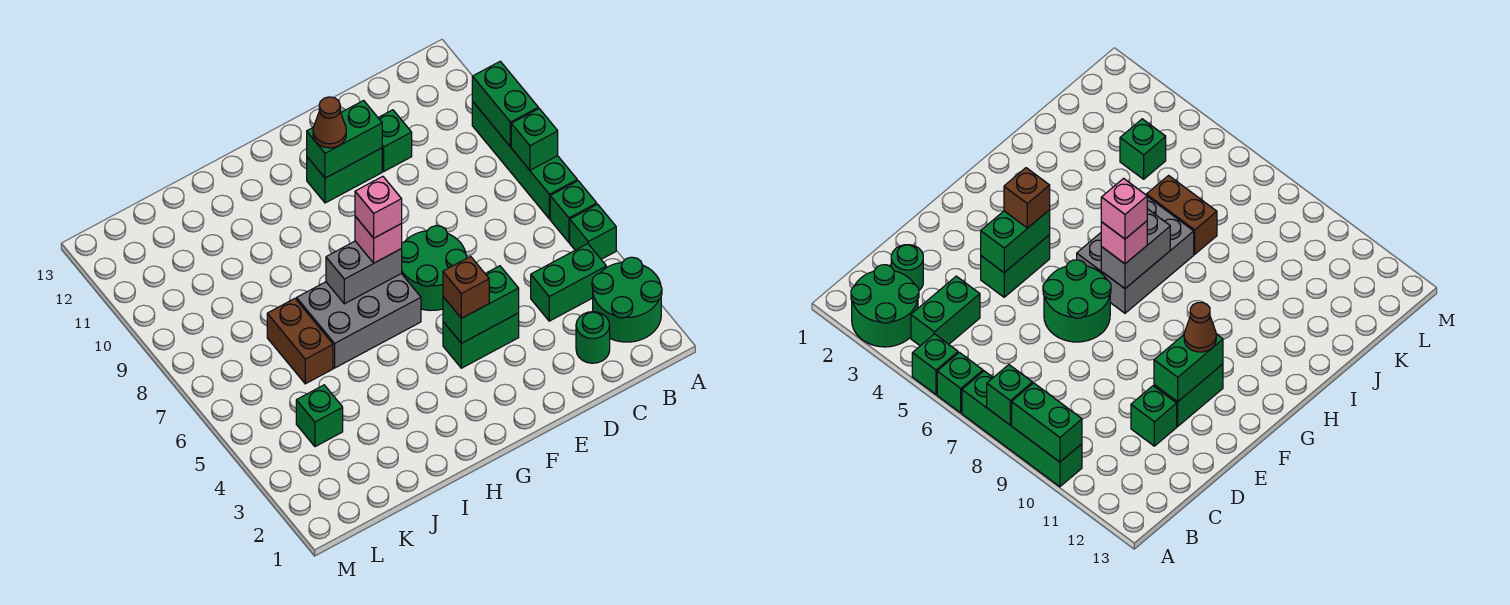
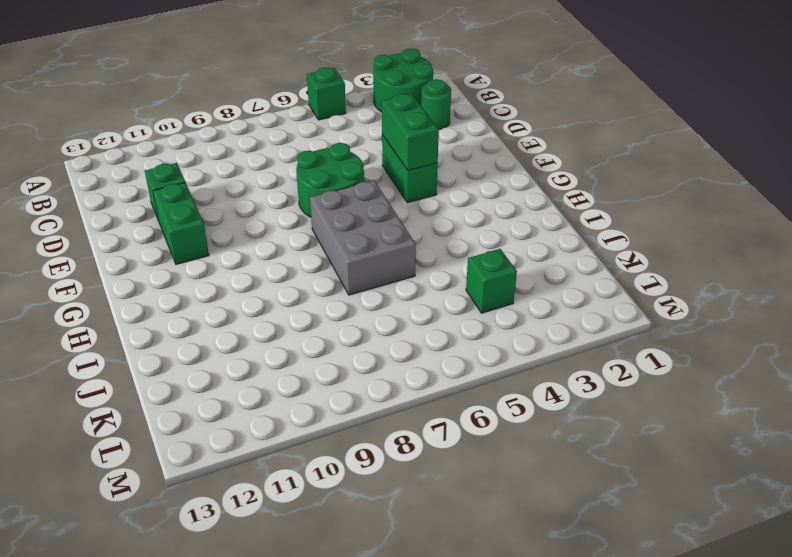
none -> green brick A6 level 1
none -> green brick A7:A10 level 1
none -> green brick B4:C4 level 1

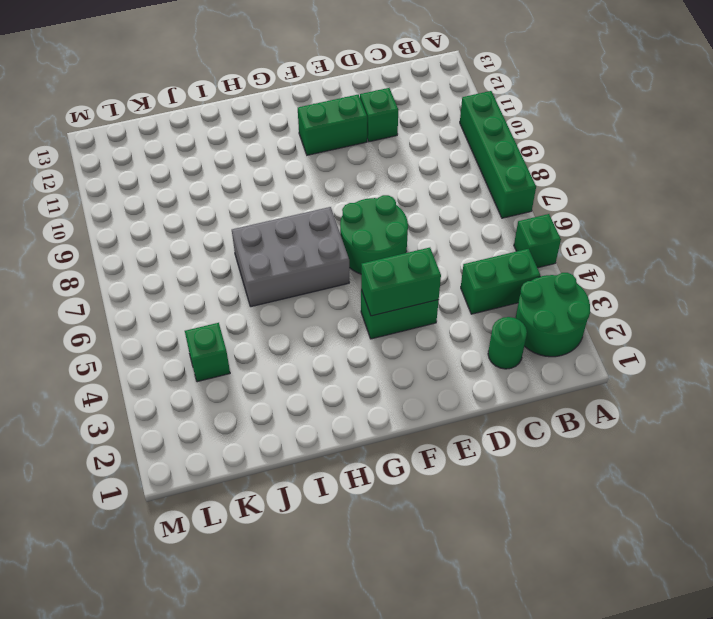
none -> green brick A6 level 1
none -> brown brick J6:J7 level 1
none -> green brick A8 level 2

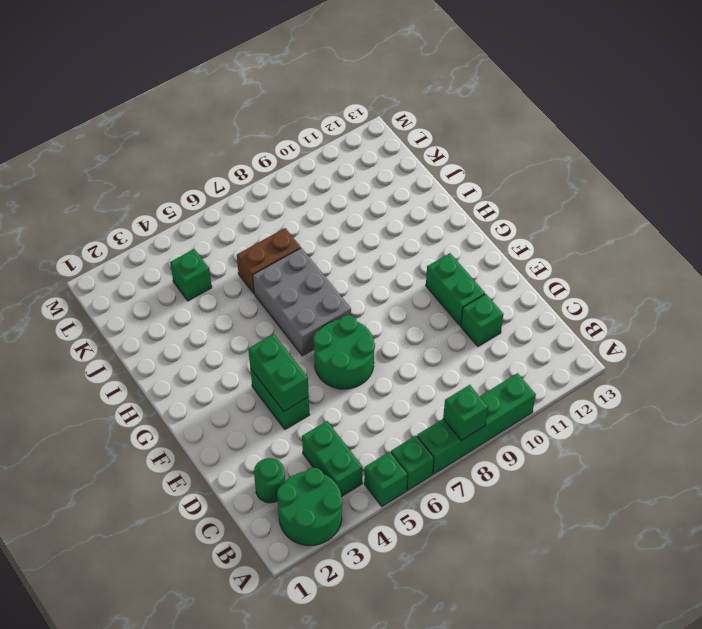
none -> green brick A9:A10 level 2
none -> green brick E11:F11 level 2
none -> grey brick G7:H7 level 2

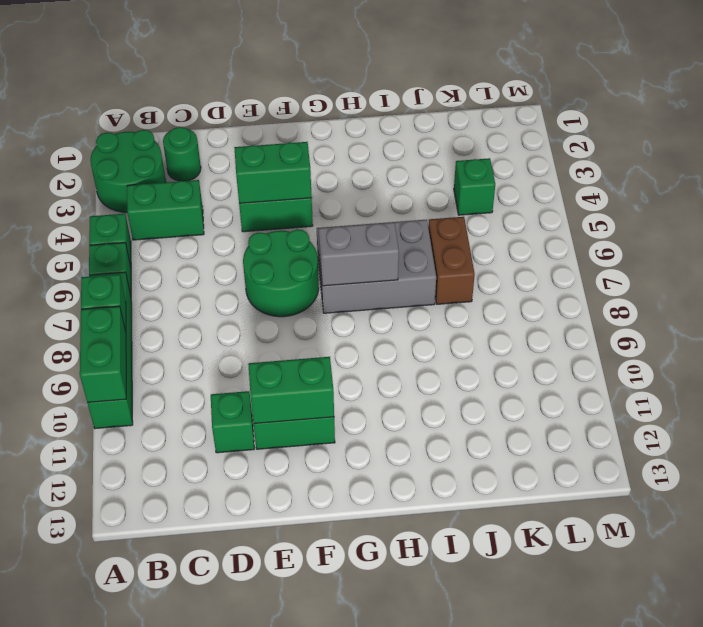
none -> brown brick F4 level 3
none -> brown cone F11 level 3
none -> pink brick G7 level 3

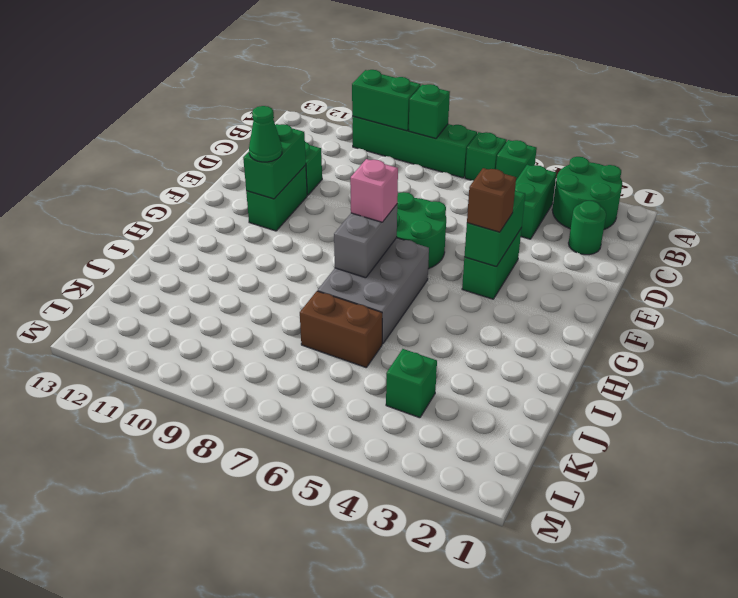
green cone F11 level 3 -> brown cone F11 level 3
none -> pink brick G7 level 4

